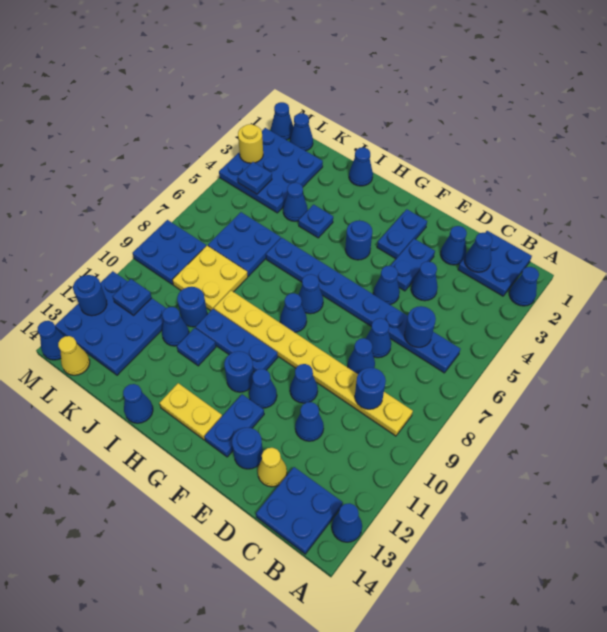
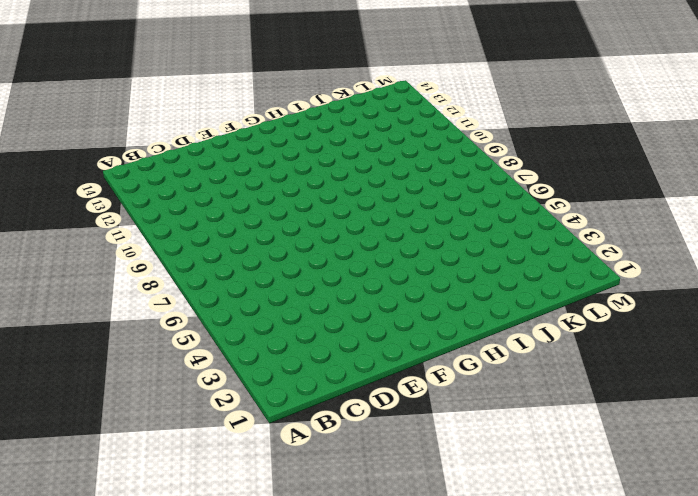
none -> blue cone A2 level 1
none -> blue cone A13 level 1
none -> blue plate B1:C2 level 1
none -> blue plate B6:I6 level 1

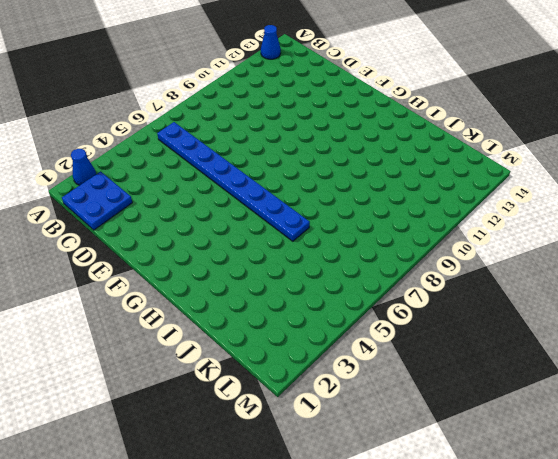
none -> yellow plate B9:I9 level 1
none -> blue plate B13:C14 level 1
none -> blue cone D2 level 1
none -> blue cone D4 level 1

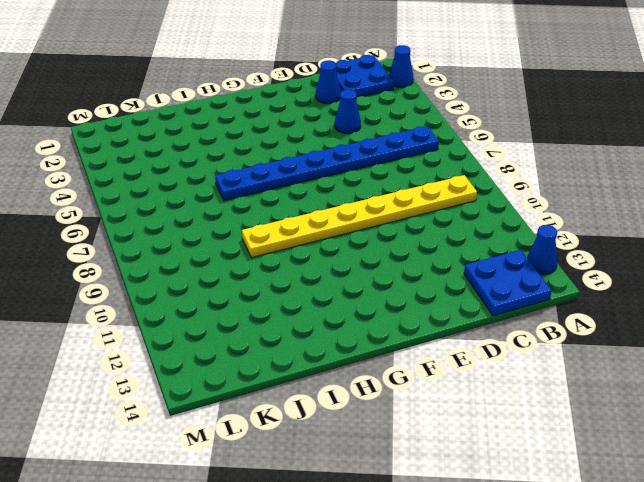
none -> blue cone D7 level 1
none -> blue cone D8 level 1
none -> blue cone D11 level 1
none -> yellow cone D13 level 1

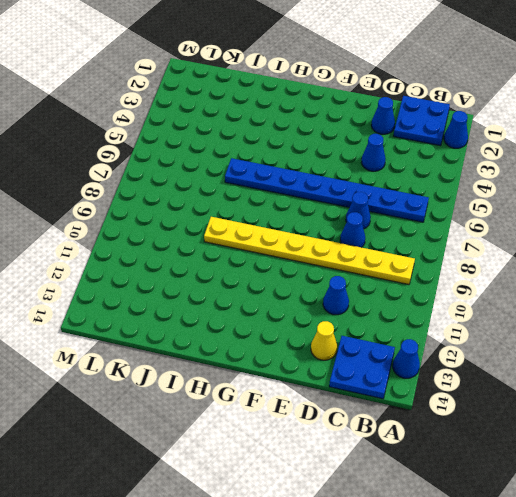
none -> blue plate E3:E4 level 1
none -> blue cone E5 level 1
none -> blue cone E10 level 1
none -> blue round brick E13 level 1

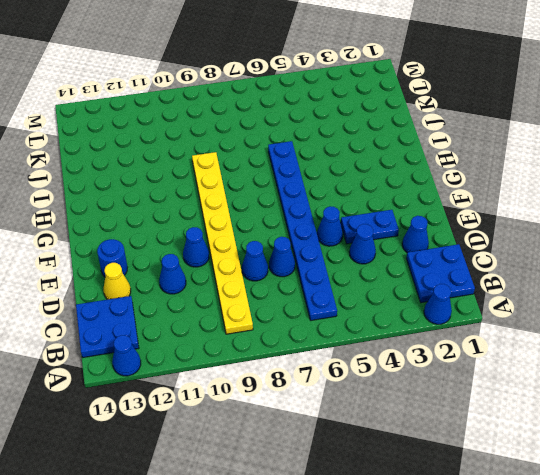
none -> blue plate F2:F3 level 1
none -> blue cone F11 level 1
none -> blue plate F12:F13 level 1
none -> blue round brick G4 level 1

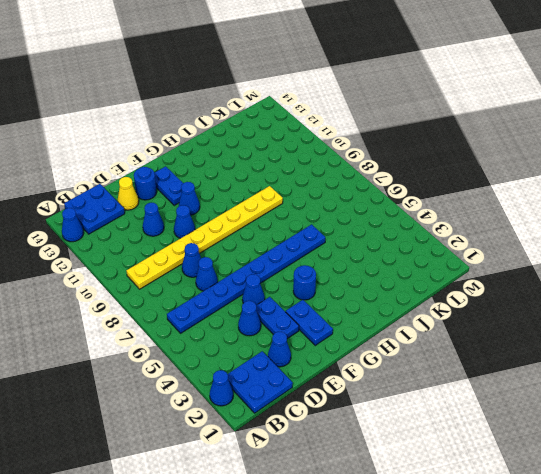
none -> blue cone G7 level 1
none -> blue cone G8 level 1
none -> blue plate G10:I10 level 1
none -> blue round brick G11 level 1

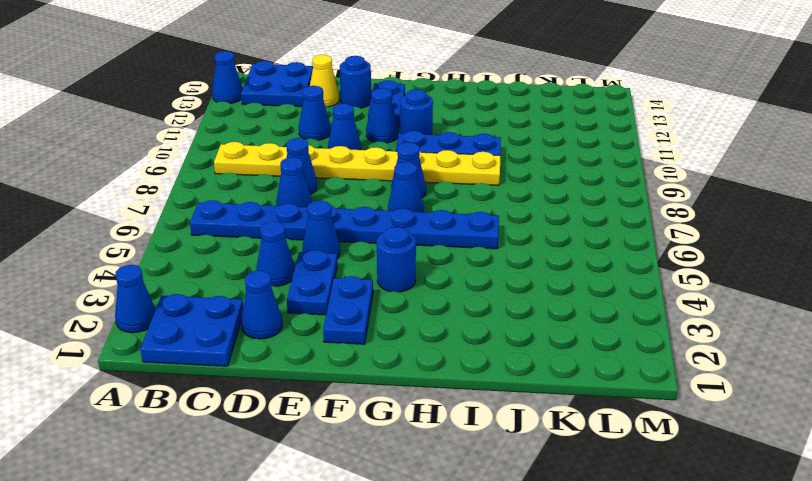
none -> yellow plate G13:H13 level 1
none -> blue cone I1 level 1
none -> blue plate I4 level 1
none -> blue plate I11 level 1

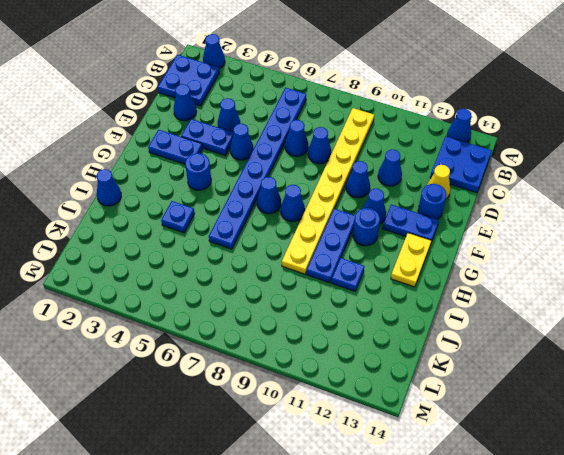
none -> blue cone I14 level 1
none -> blue cone J4 level 1
none -> blue plate J6:K7 level 1
none -> yellow plate J8:K9 level 1

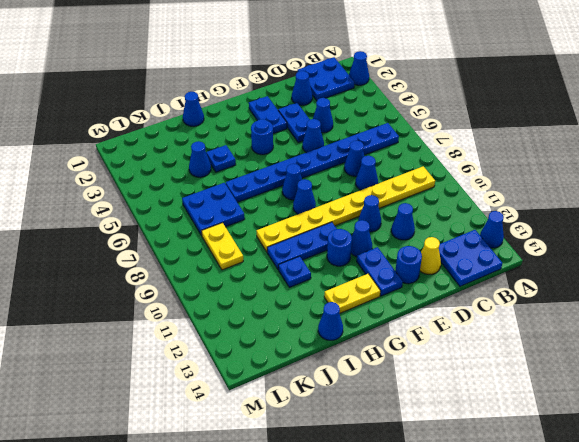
yellow plate K8:K9 level 1 -> yellow plate J8:K9 level 1
none -> blue round brick J10 level 1
none -> blue cone J11 level 1
none -> blue plate K2:M4 level 1
none -> blue plate K11:M13 level 1

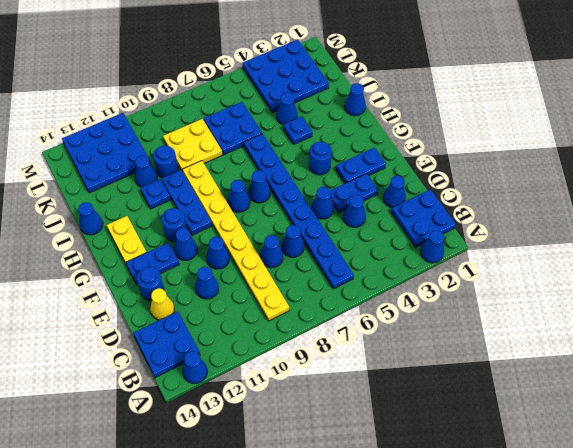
none -> blue cone L1 level 1
none -> blue plate L8:M9 level 1
none -> yellow cone L14 level 1
none -> blue cone M1 level 1

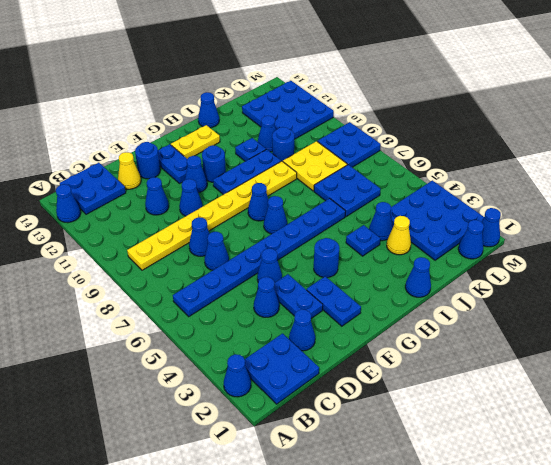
yellow cone J3 level 1 -> yellow cone L14 level 1
none -> blue cone M14 level 1
none -> blue cone C2 level 2
none -> blue round brick C6 level 2
none -> blue round brick C9 level 2

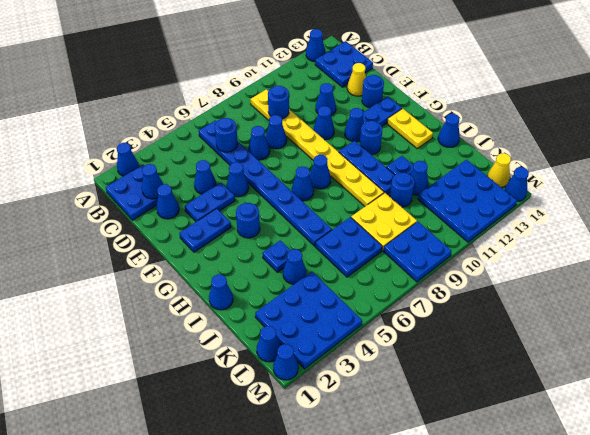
none -> blue plate L4 level 2
none -> blue plate L11 level 2
none -> yellow round brick M3 level 2
none -> blue round brick M12 level 2

